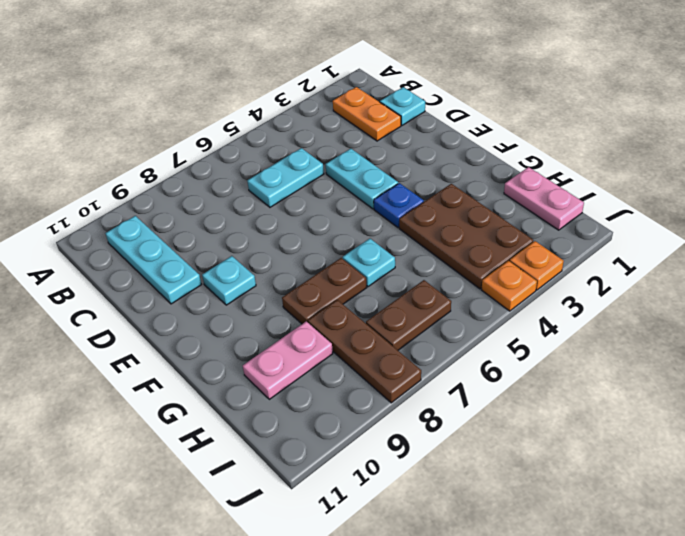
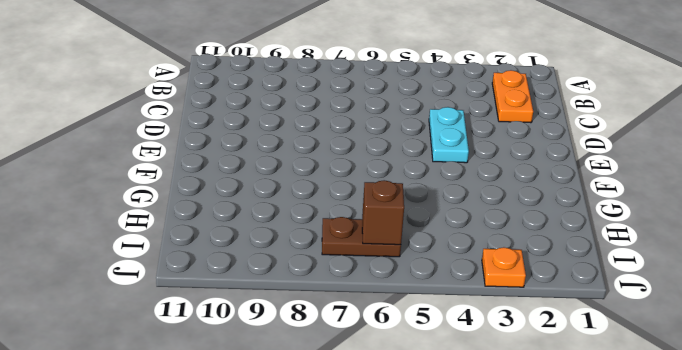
brown brick I6 level 2 -> none
none -> cyan plate B10:D10 level 1
none -> cyan plate C1 level 1
none -> cyan plate C5:C6 level 1

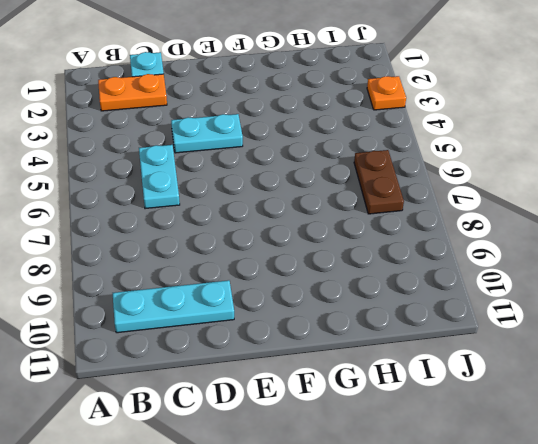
none -> cyan plate E9 level 1
none -> blue plate F4 level 1
none -> brown plate G3:I4 level 1

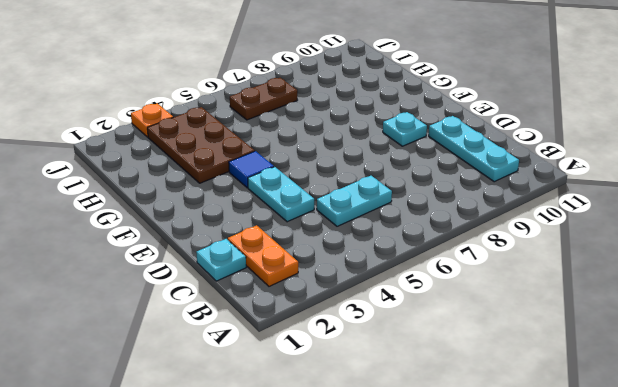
blue tile F4 level 1 -> blue plate F4 level 1
none -> cyan plate G6 level 1
none -> brown plate G7:G8 level 1
none -> pink plate H1:I1 level 1

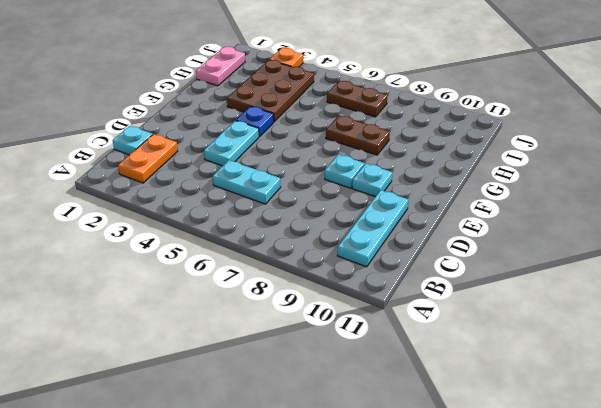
cyan plate E8 level 1 -> cyan plate G6 level 1
none -> brown plate H8:J8 level 1
none -> pink plate H9:H10 level 1
none -> orange plate J4 level 1

